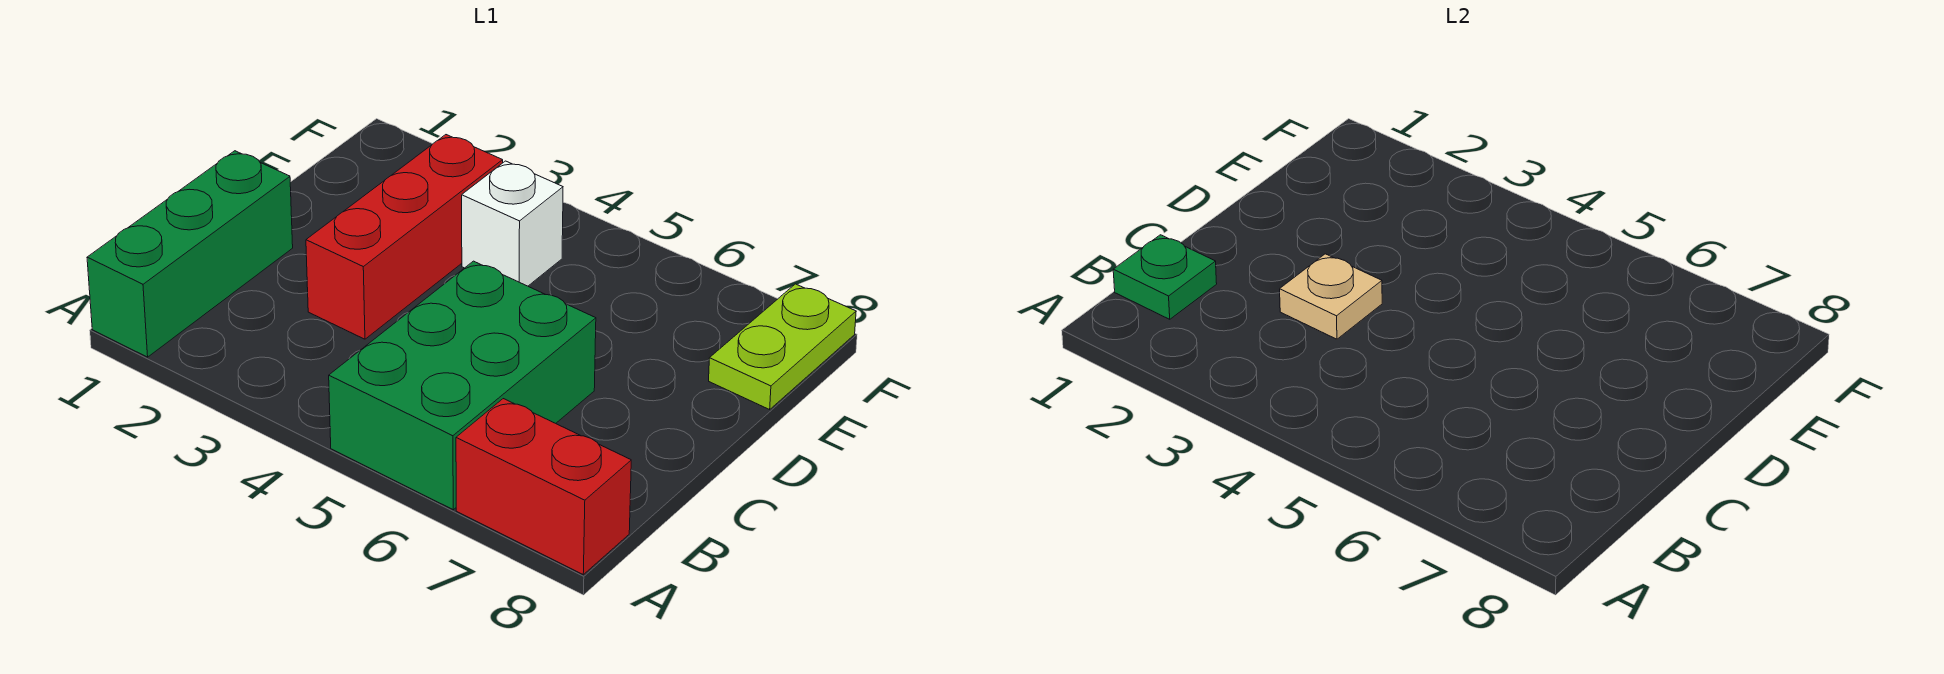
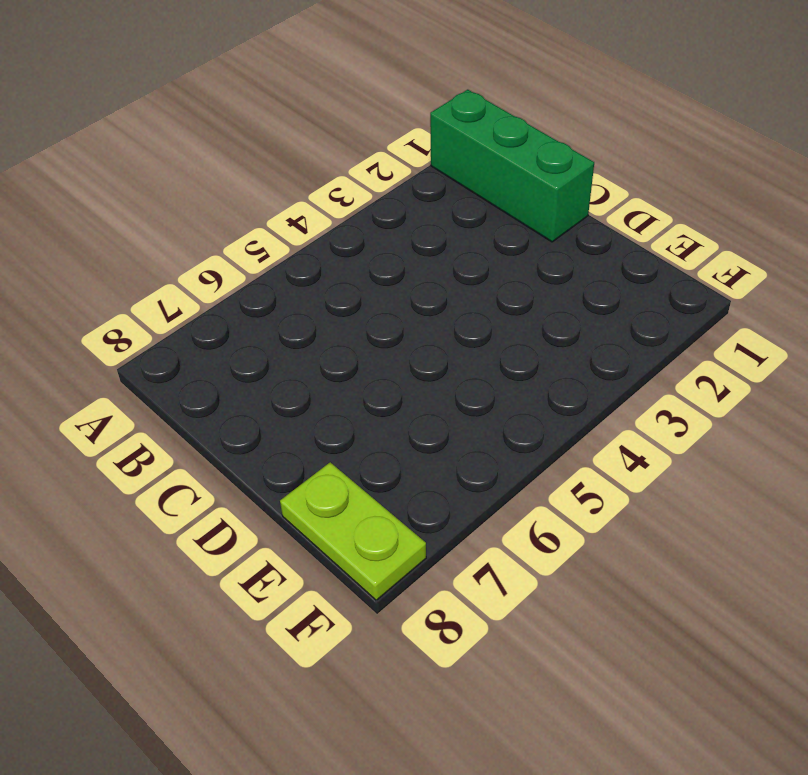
none -> green brick A5:C6 level 1
none -> red brick A7:A8 level 1

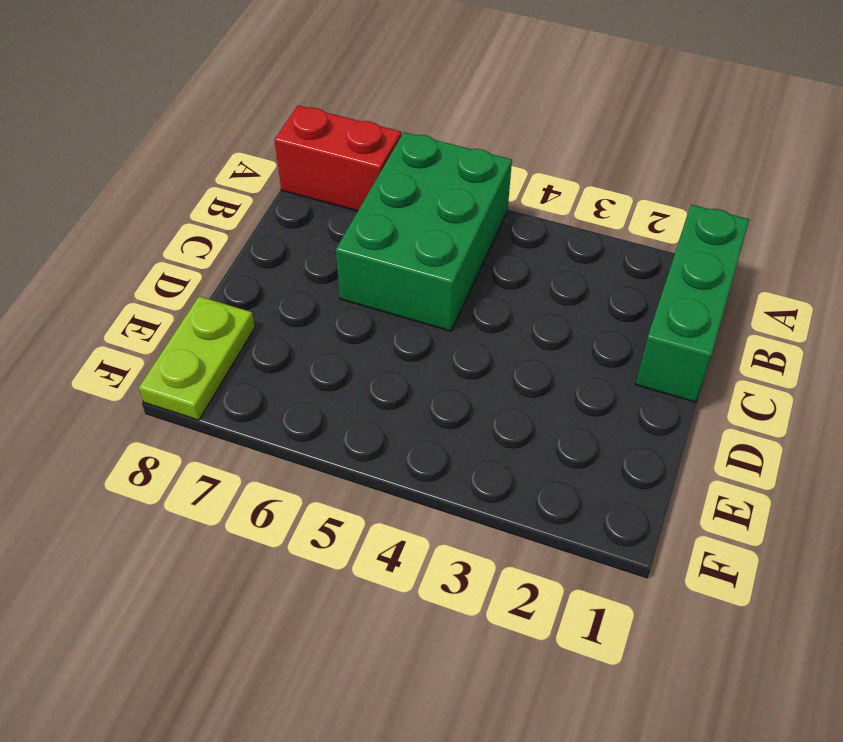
none -> red brick C3:E3 level 1
none -> white brick E4 level 1

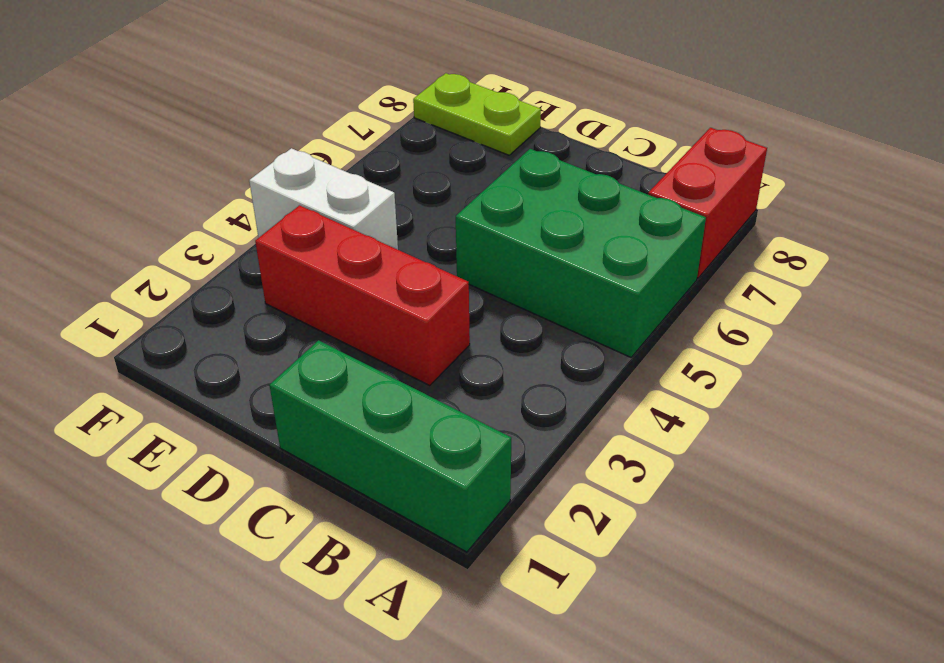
white brick E4:F4 level 1 -> white brick E4 level 1
none -> green plate B1 level 2
none -> tan plate C3 level 2

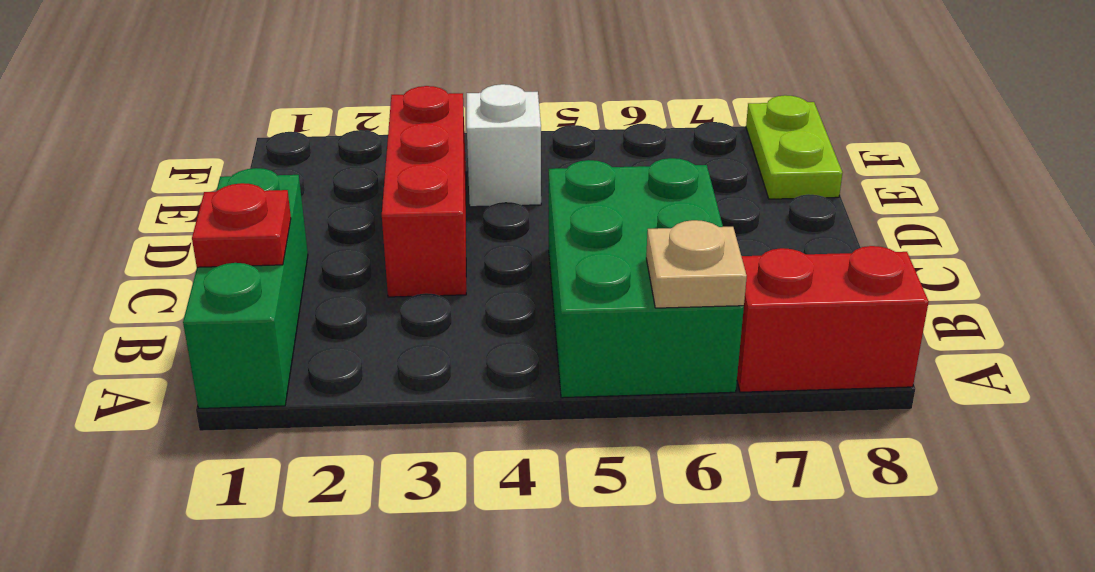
tan plate A6 level 2 -> tan plate C3 level 2
red plate B1 level 2 -> green plate B1 level 2

